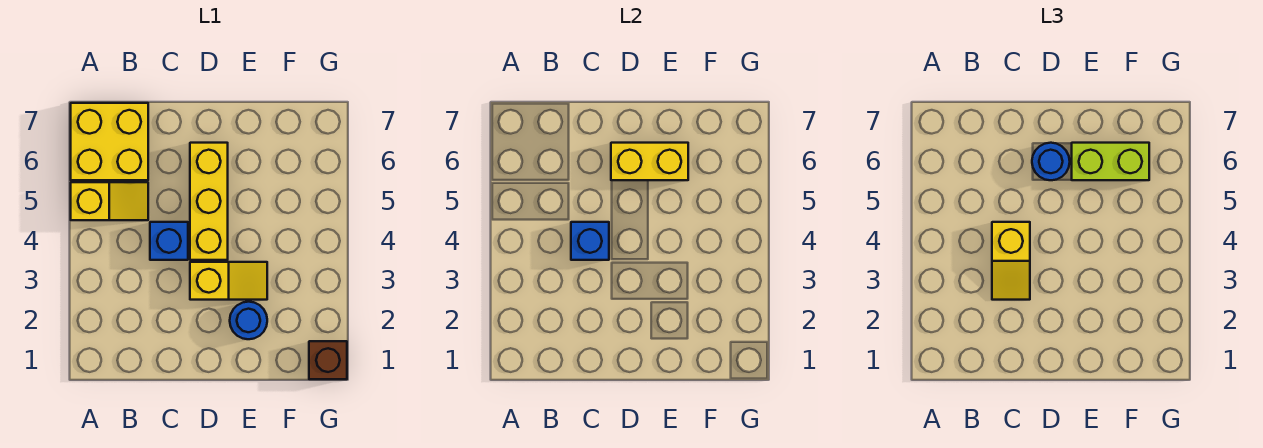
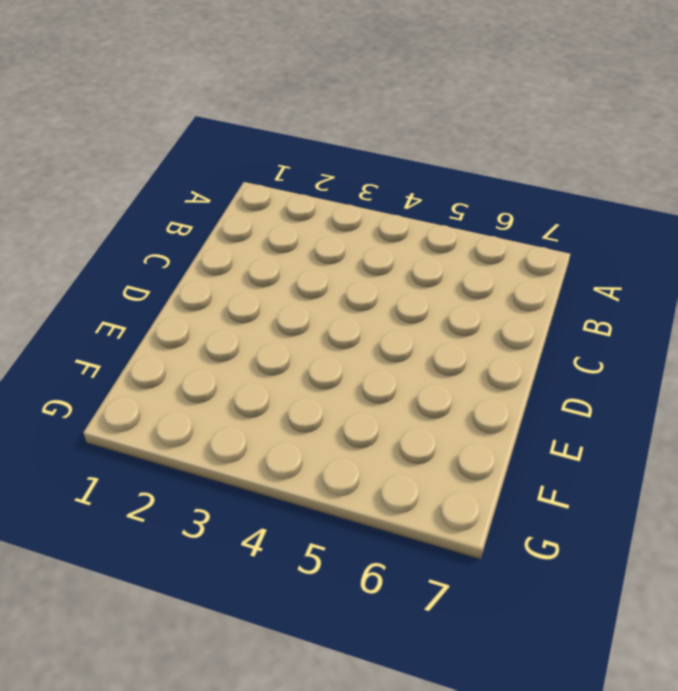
none -> yellow slope A5:B5 level 1 top A
none -> yellow brick A6:B7 level 1
none -> blue brick C4 level 1

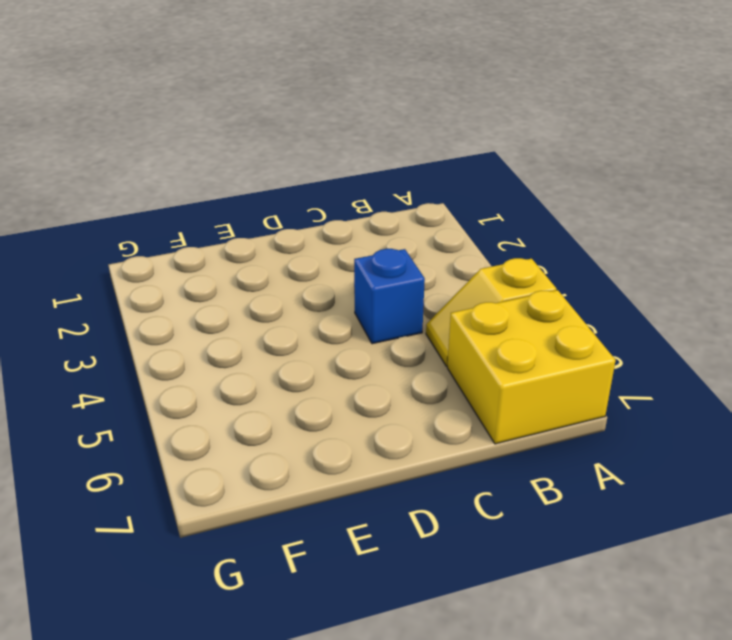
none -> yellow slope D3:E3 level 1 top D
none -> yellow brick D4:D6 level 1
none -> blue round brick E2 level 1

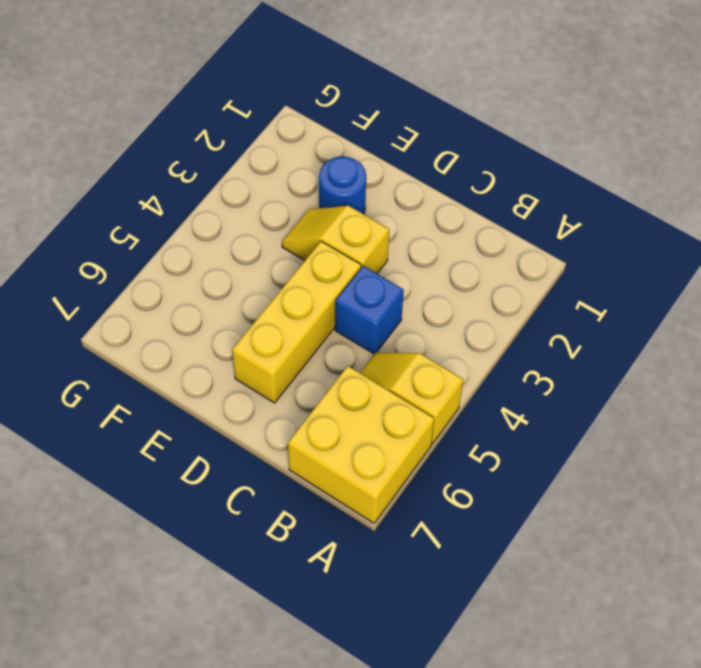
none -> brown brick G1 level 1
none -> blue brick C4 level 2
none -> yellow brick D6:E6 level 2

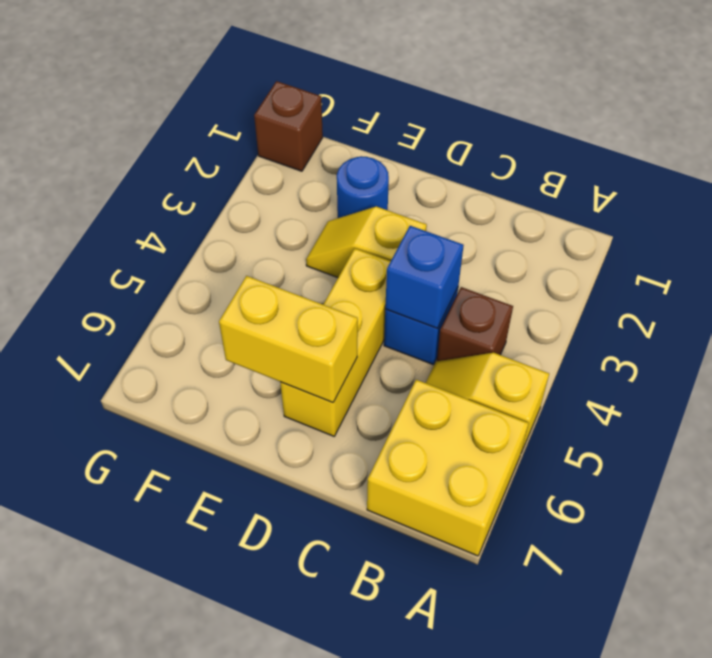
brown brick B4 level 1 -> none
none -> yellow slope C3:C4 level 3 top 4
none -> blue round brick D6 level 3
none -> lime brick E6:F6 level 3

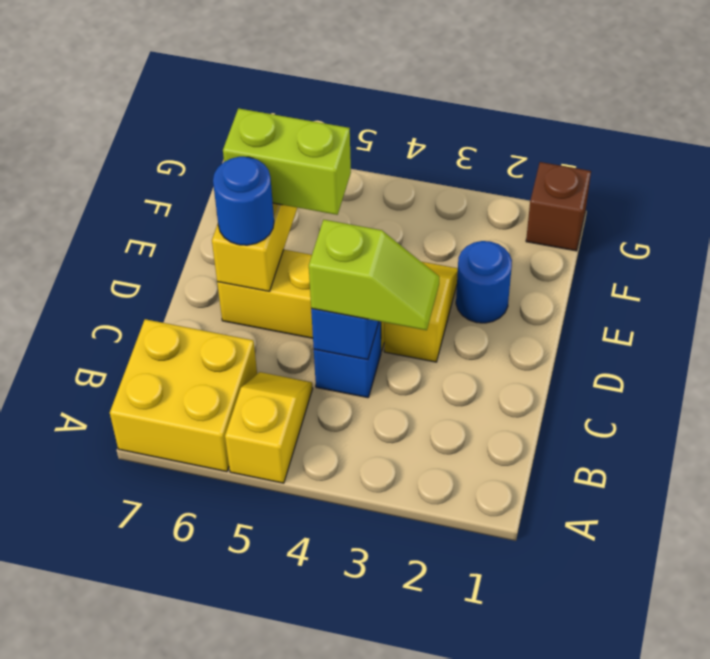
lime slope C3:C4 level 3 top 4 -> yellow slope C3:C4 level 3 top 4
lime brick E5:E6 level 3 -> lime brick E6:F6 level 3

